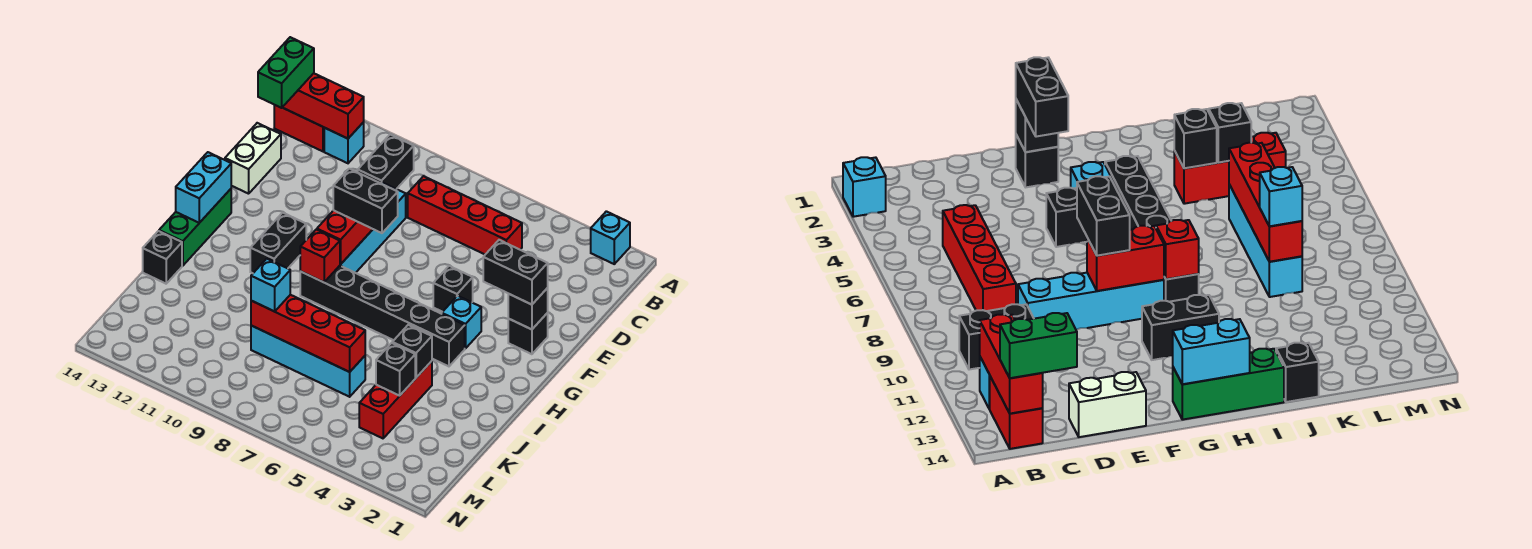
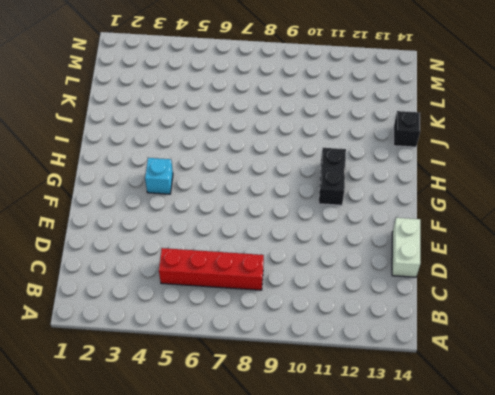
none -> cyan brick A2 level 1
none -> black brick B10:C10 level 1
none -> cyan brick B12 level 1

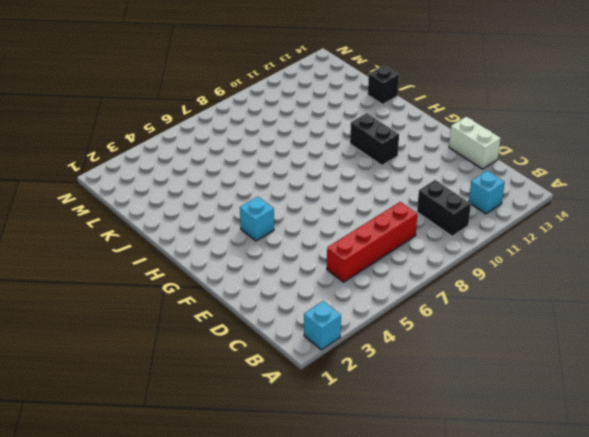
none -> red brick B13:B14 level 1
none -> cyan brick D9:G9 level 1
none -> black brick F2 level 1

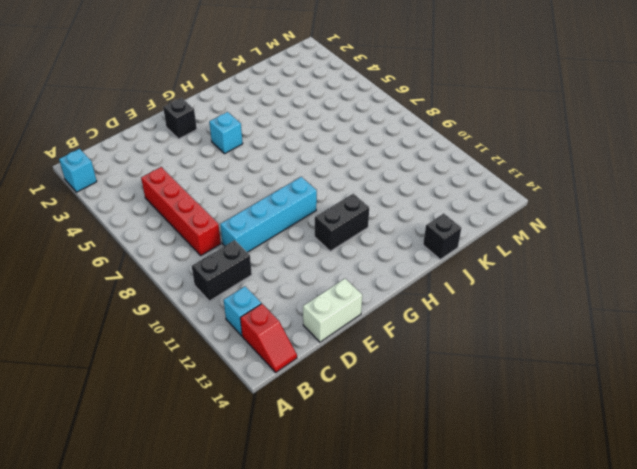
red slope B13:B14 level 1 top 13 -> red brick B13:B14 level 1
none -> black brick F5 level 1
none -> green brick G14:I14 level 1
none -> black brick H4:H9 level 1

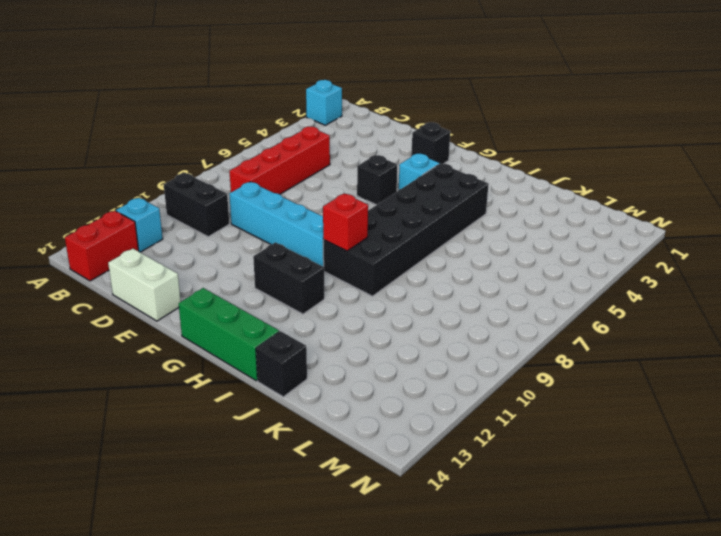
black brick H4:I9 level 1 -> black brick H4:H9 level 1
none -> red brick J4:L4 level 1
none -> cyan brick K6:K9 level 1
none -> red brick B12:B14 level 2

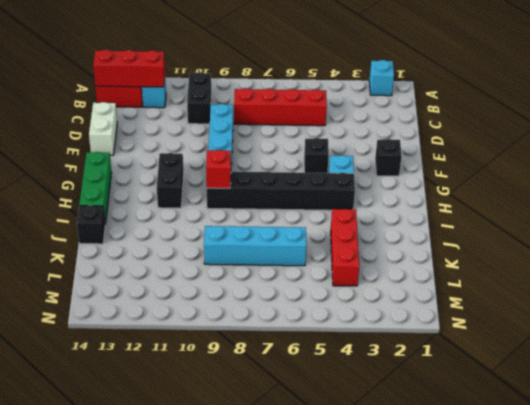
none -> black brick F2 level 2
none -> red brick F9:G9 level 2
none -> cyan brick G14:H14 level 2

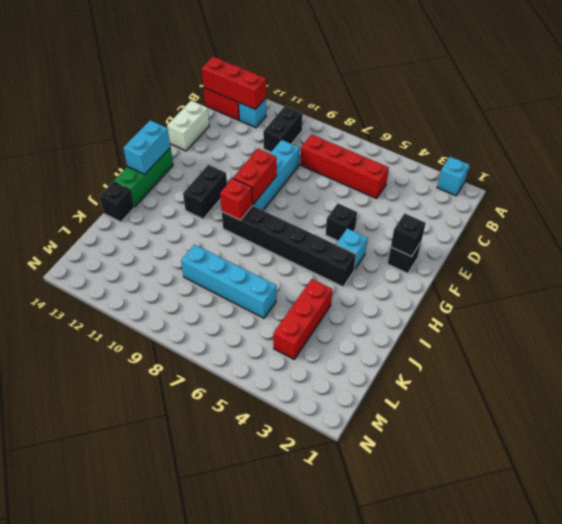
none -> black brick J4 level 2
none -> black brick K4 level 2
none -> red brick K6:K9 level 2

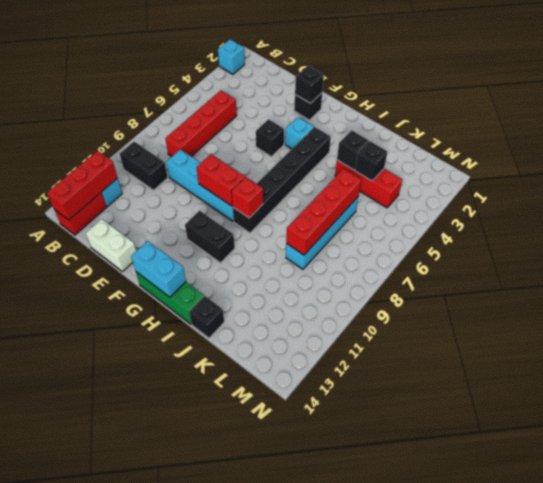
none -> green brick B14:C14 level 3
none -> black brick F2:F3 level 3
none -> black brick F8:F9 level 3

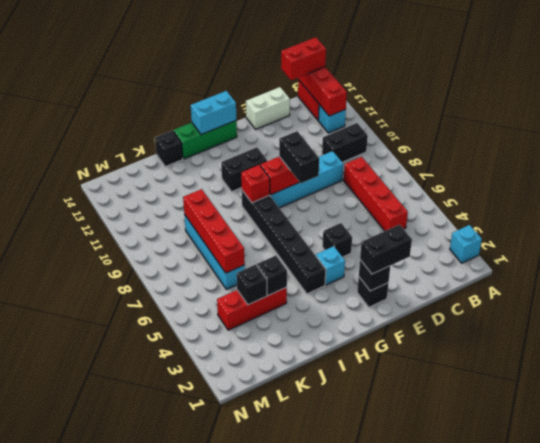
red brick B14:C14 level 3 -> green brick B14:C14 level 3
black brick E2:F2 level 3 -> black brick F2:F3 level 3
none -> cyan brick K9 level 3

